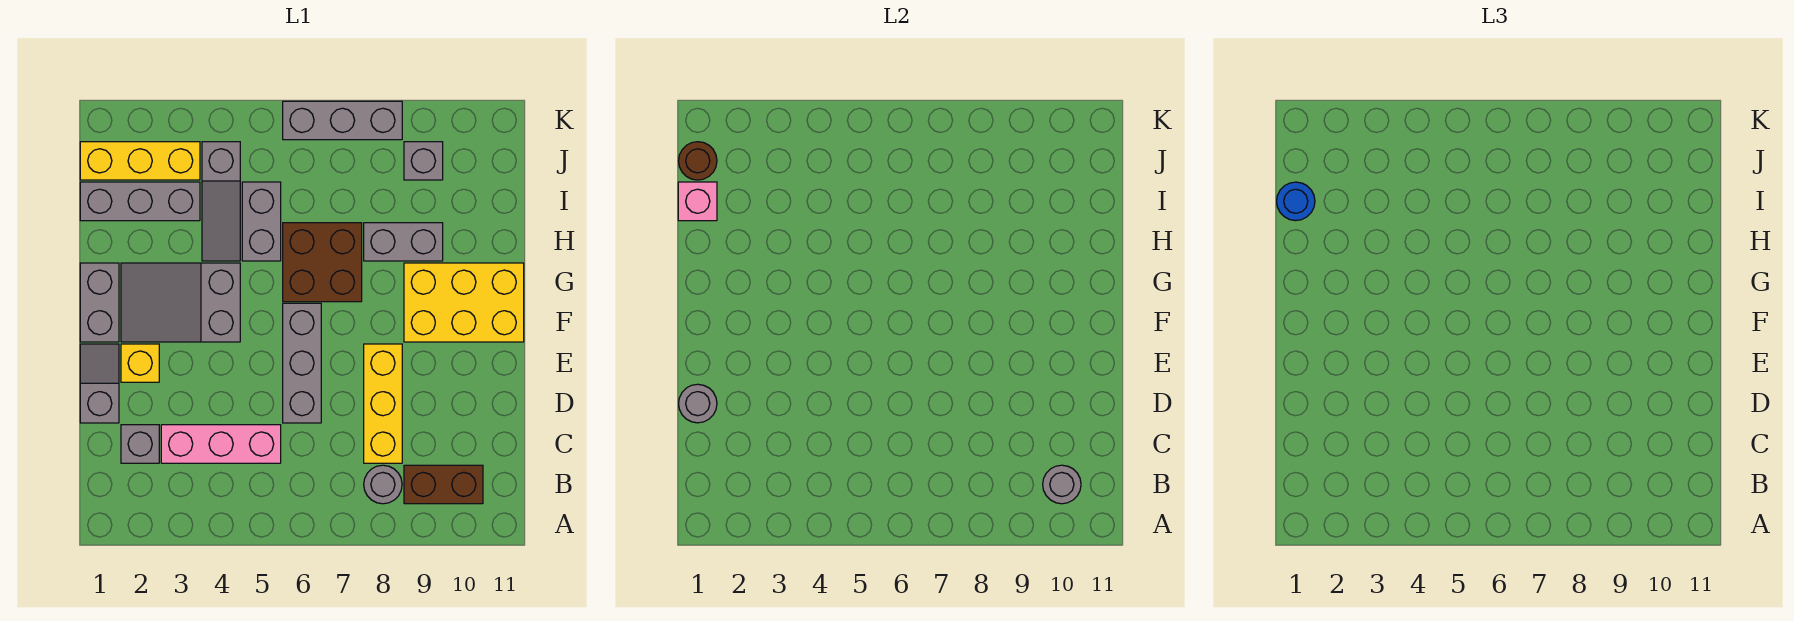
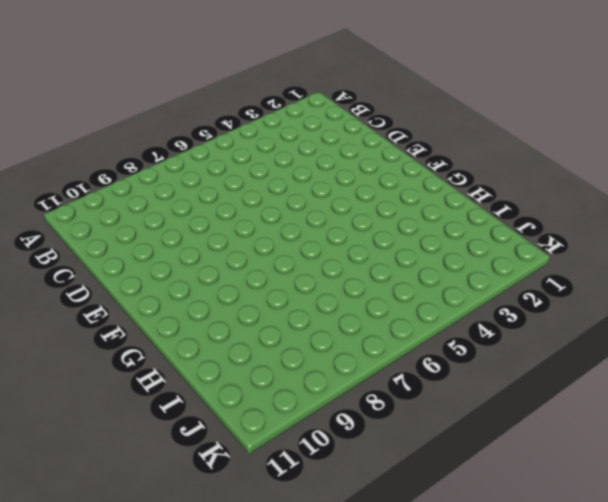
none -> grey round brick B8 level 1
none -> brown brick B9:B10 level 1
none -> grey brick C2 level 1

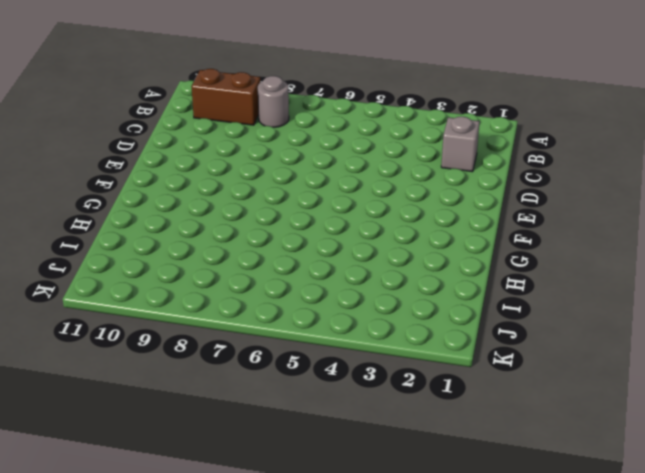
none -> pink brick C3:C5 level 1
none -> yellow brick C8:E8 level 1
none -> grey slope D1:E1 level 1 top D

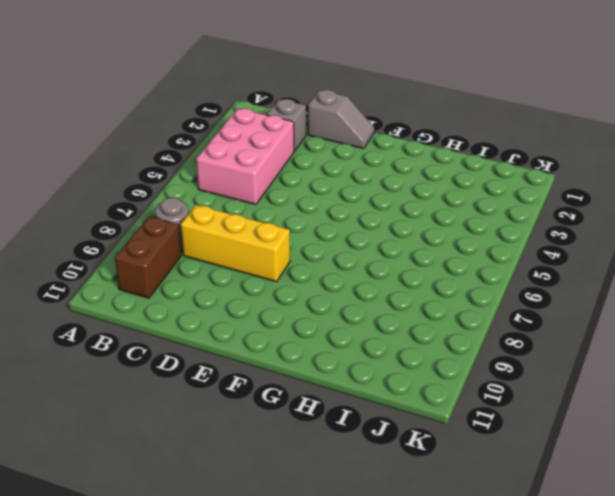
pink brick B3:C5 level 1 -> pink brick C3:C5 level 1
none -> grey brick D6:F6 level 1
none -> yellow brick E2 level 1
none -> grey brick F1:G1 level 1

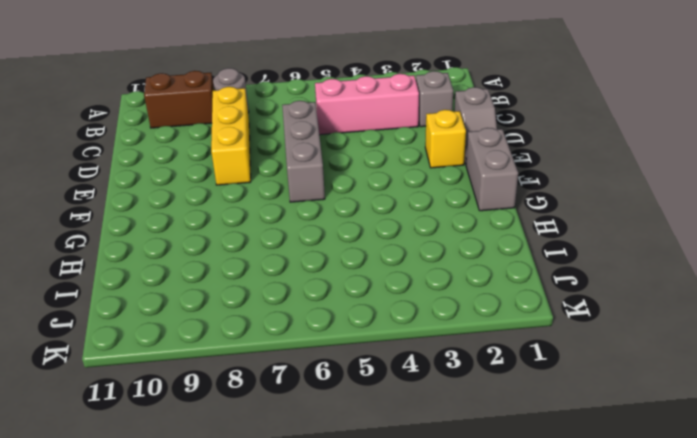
none -> grey slope F2:G4 level 1 top 4
none -> yellow brick F9:G11 level 1
none -> brown brick G6:H7 level 1

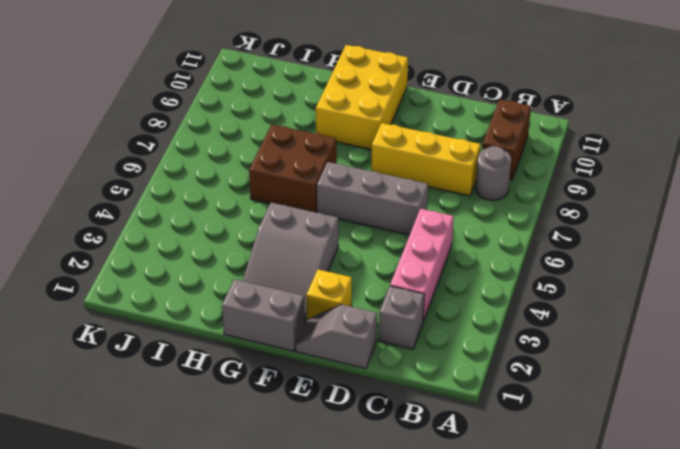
none -> grey slope H4:J4 level 1 top J
none -> grey brick H5:I5 level 1
none -> grey brick H8:H9 level 1

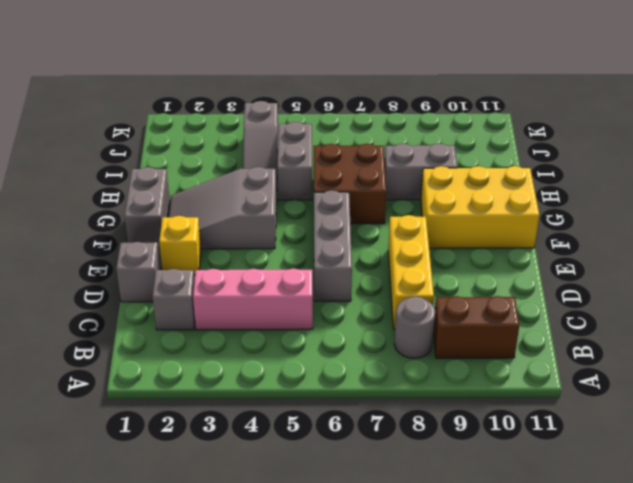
none -> grey brick I1:I3 level 1
none -> yellow brick J1:J3 level 1
none -> grey brick J9 level 1

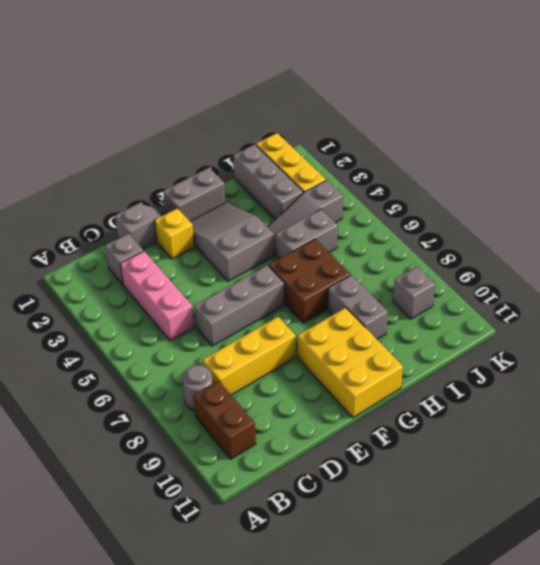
none -> grey brick K6:K8 level 1
none -> grey round brick B10 level 2
none -> grey round brick D1 level 2

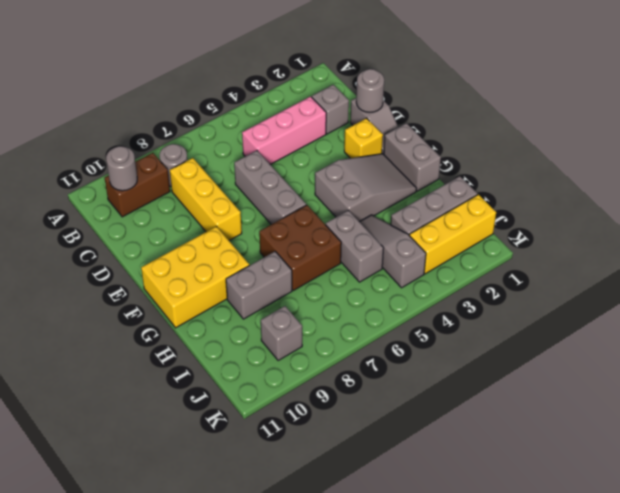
none -> grey brick K6:K8 level 1
none -> pink brick I1 level 2
none -> brown round brick J1 level 2

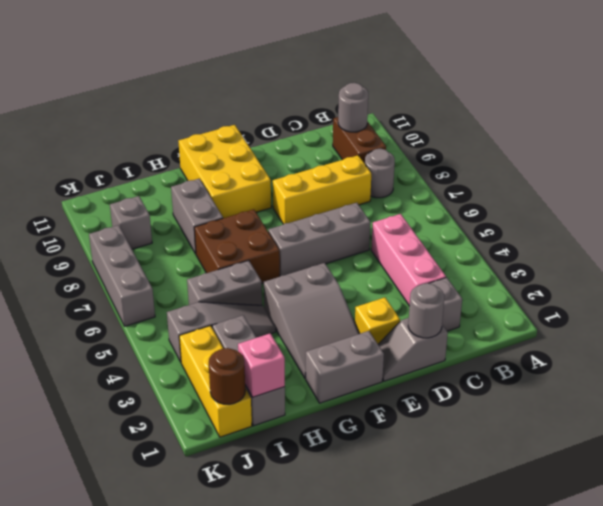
none -> blue round brick I1 level 3

